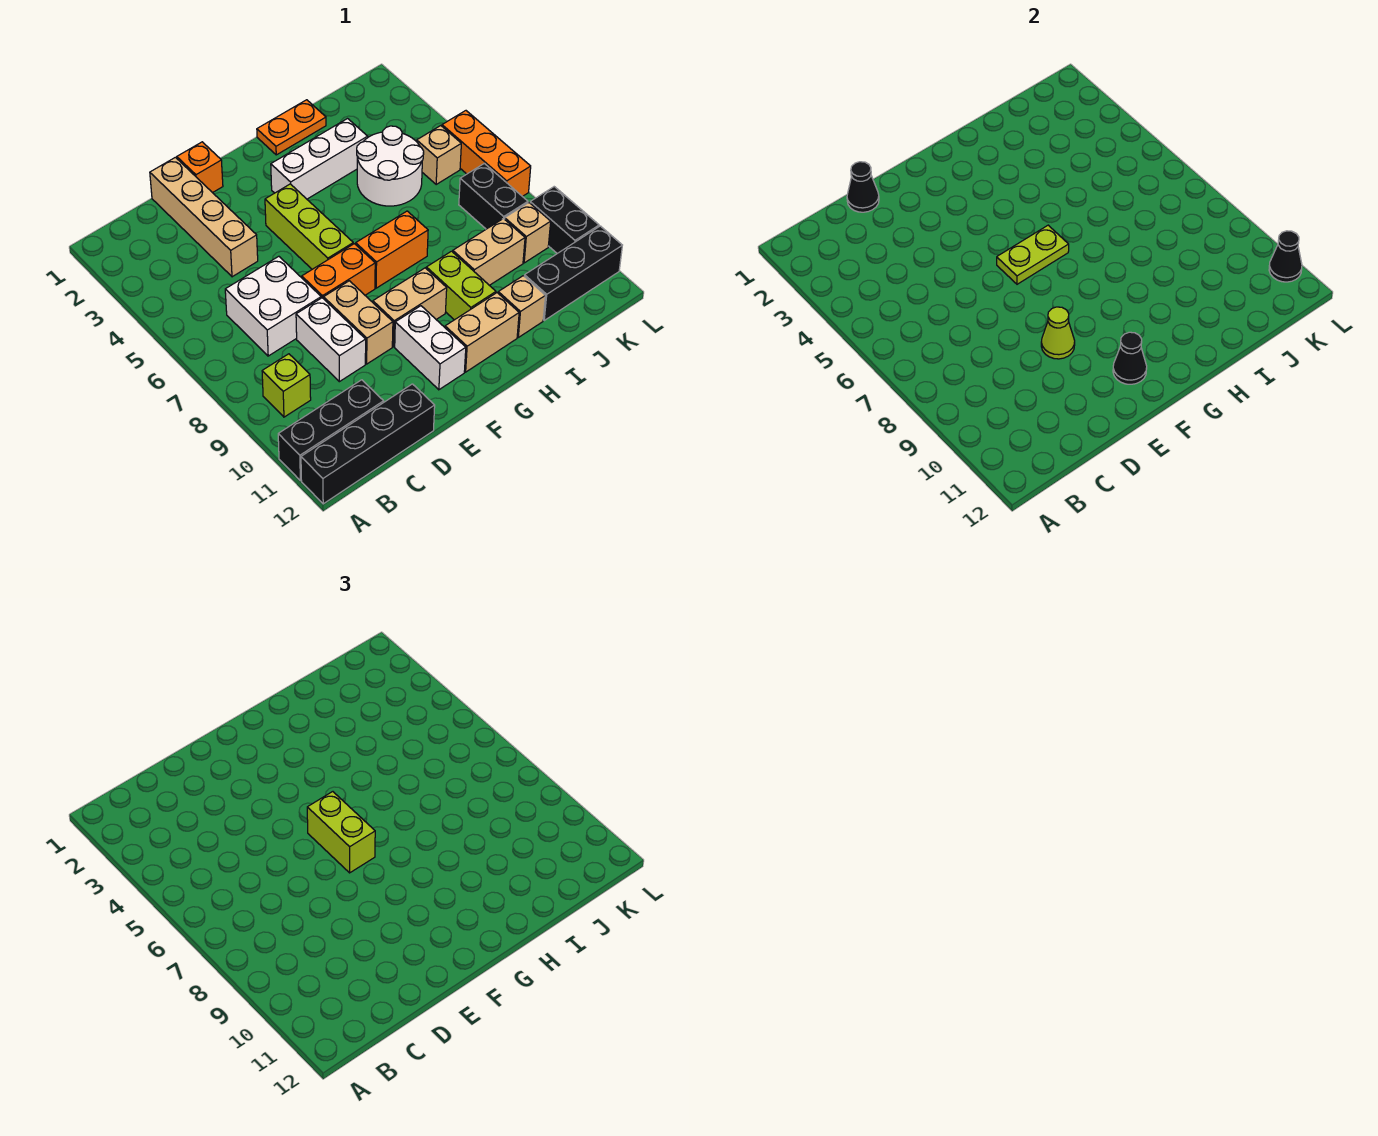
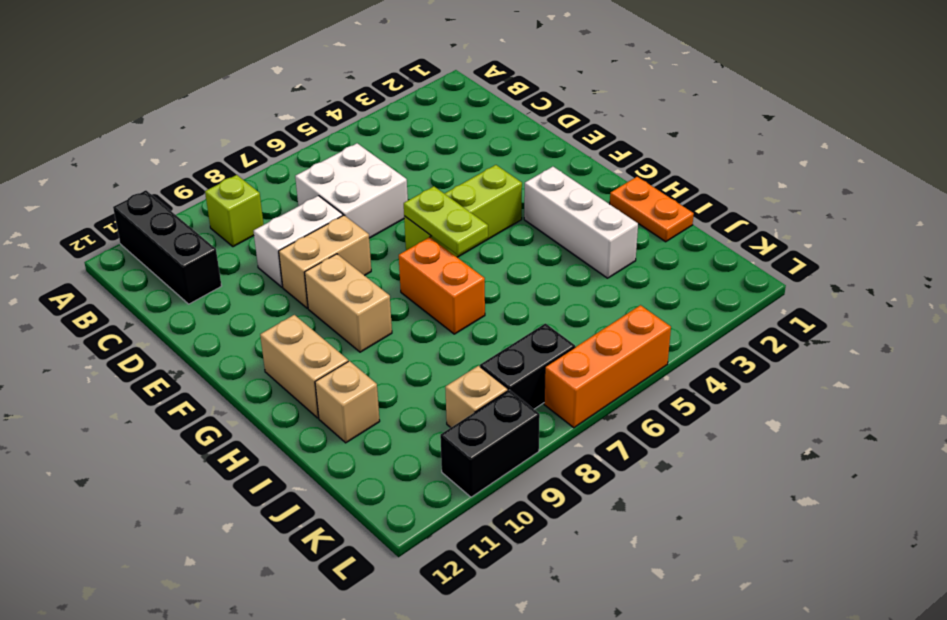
none -> black brick A12:D12 level 1
none -> tan brick D1:D4 level 1
none -> orange brick E1 level 1
none -> orange brick E7:F7 level 1

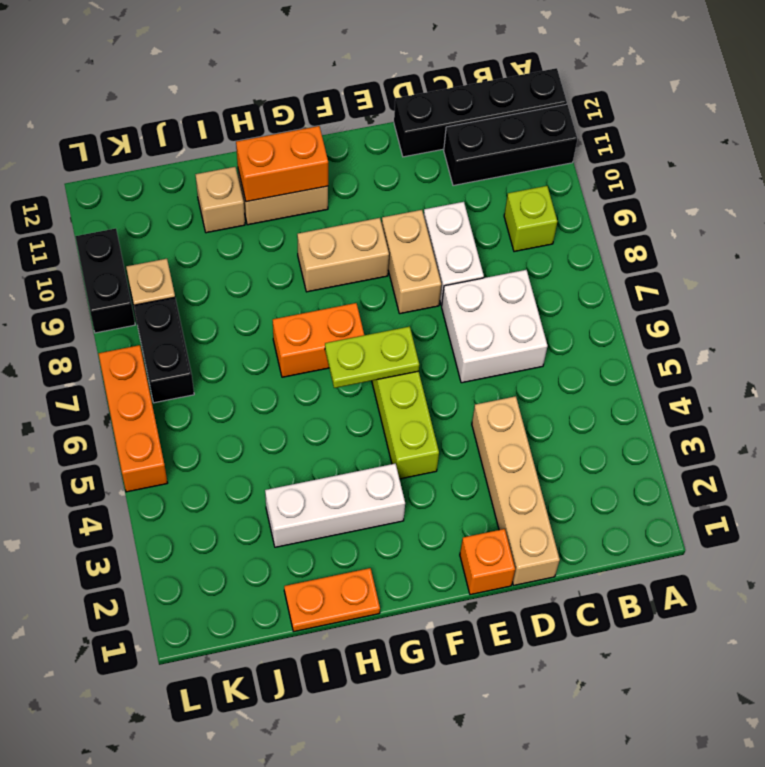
orange brick G11:H11 level 2 -> orange brick E7:F7 level 1
none -> white brick F10:F11 level 1
none -> lime brick H9:H10 level 1
none -> white round brick I4:J5 level 1
none -> tan brick I9:J9 level 1

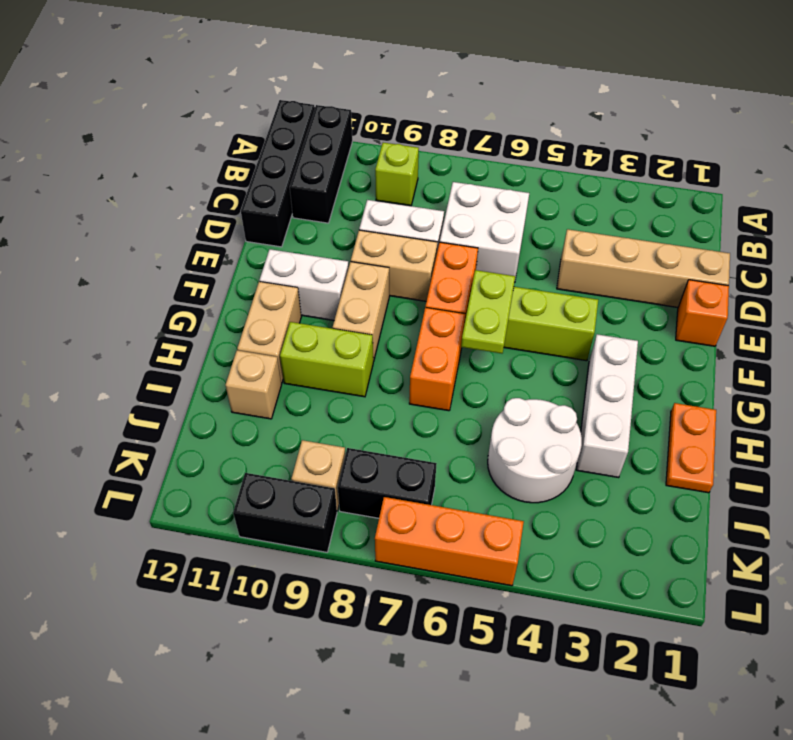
none -> tan brick I9:J9 level 1
none -> black brick J11:L11 level 1
none -> tan brick K5 level 1
none -> black cone D1 level 2

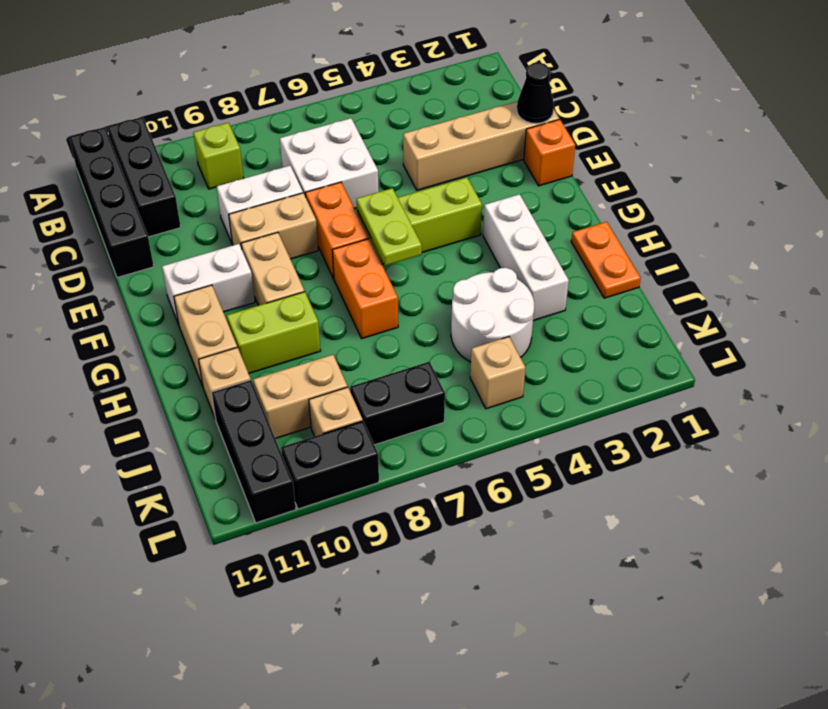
tan brick J9:J10 level 1 -> tan brick I9:J9 level 1
none -> orange brick L5:L7 level 1
none -> lime cone E9 level 2
none -> black cone F11 level 2
none -> black cone L11 level 2

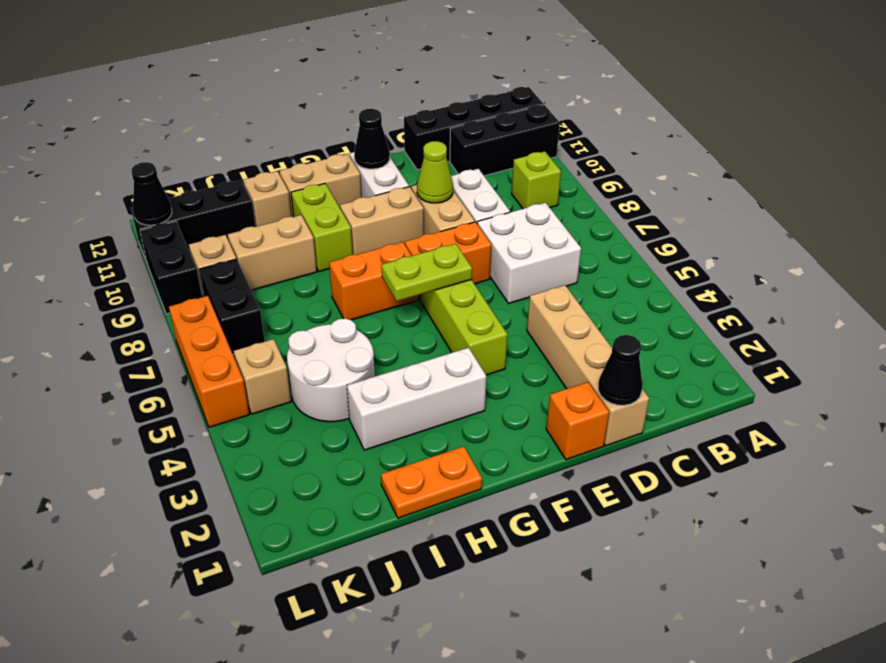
none -> lime brick F6:F7 level 3

